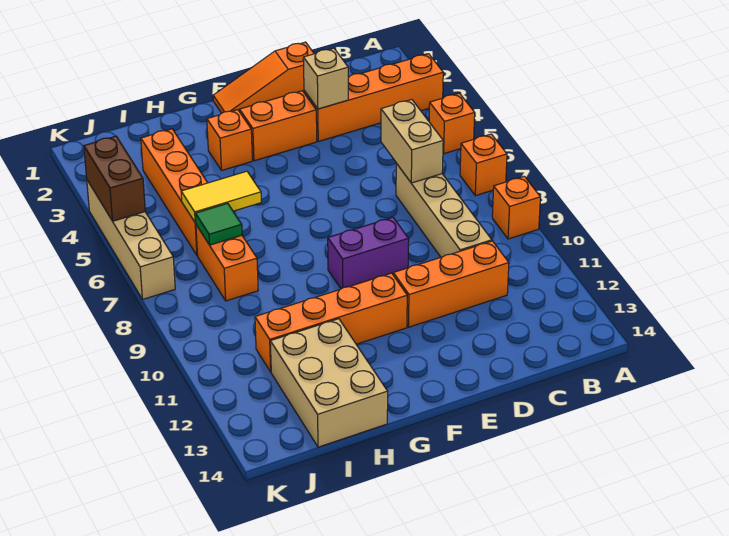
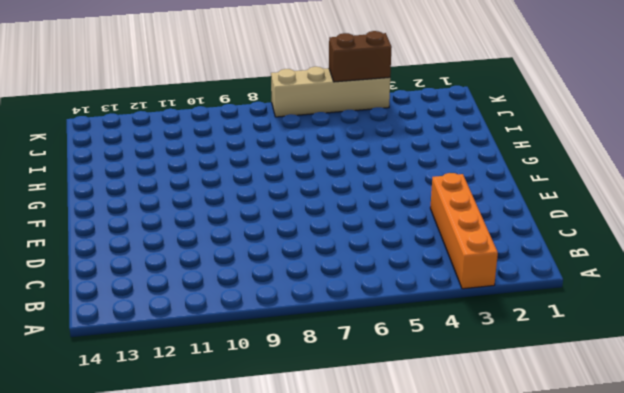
none -> orange brick A5 level 1
none -> orange brick A7 level 1
none -> orange brick A9 level 1

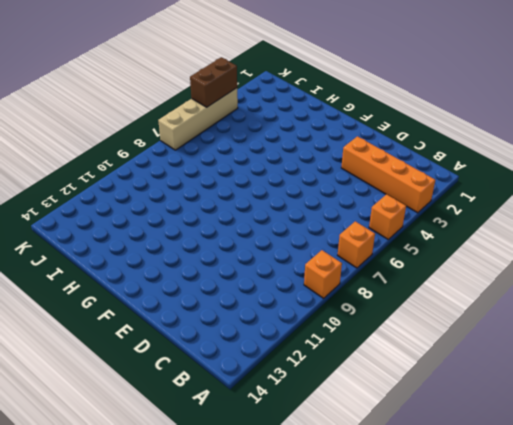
none -> tan brick C7:C10 level 1
none -> orange brick C11:E11 level 1
none -> orange slope D1:F1 level 1 top D

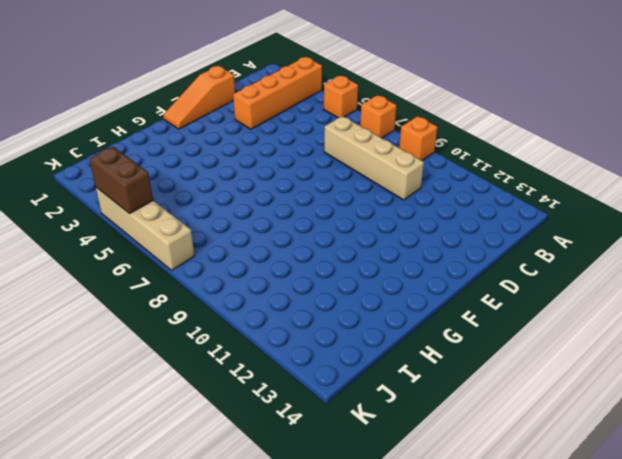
none -> orange brick C11:E11 level 1
none -> orange brick E3:F3 level 1
none -> purple brick E9:F9 level 1

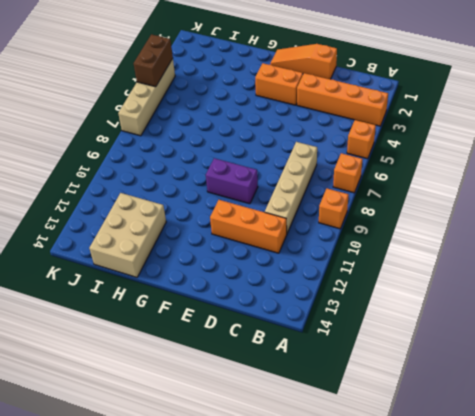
none -> orange brick F11:I11 level 1
none -> orange brick G3 level 1
none -> orange brick I3:I6 level 1

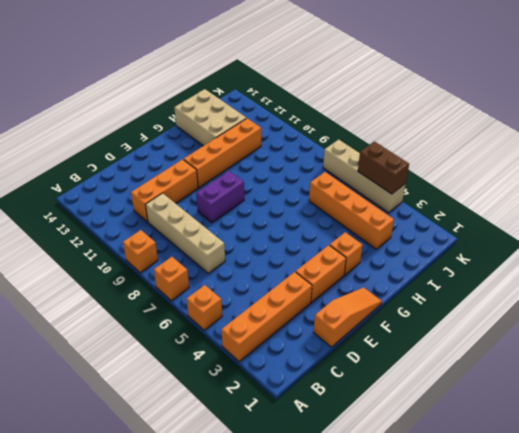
none -> orange brick I7:I8 level 1
none -> tan brick C6:C7 level 2
none -> tan brick D3 level 2

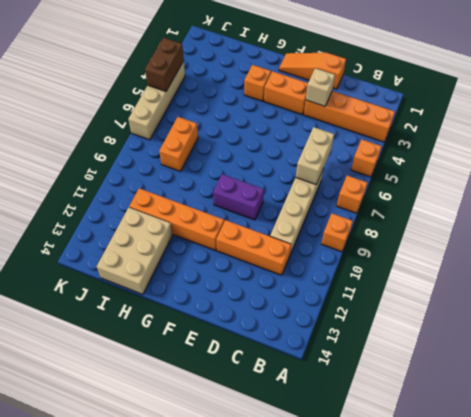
none -> orange brick I3:I6 level 1
none -> yellow tile H6:I6 level 2
none -> green tile I7 level 2

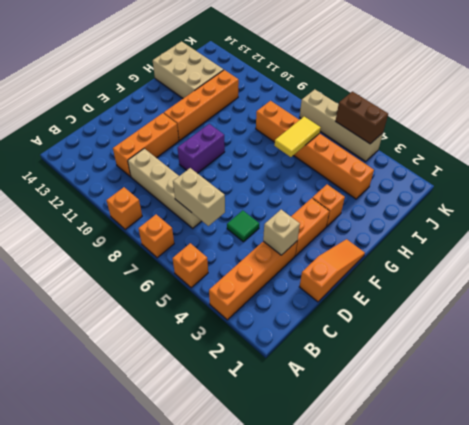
green tile D5 level 1 -> green tile I7 level 2

